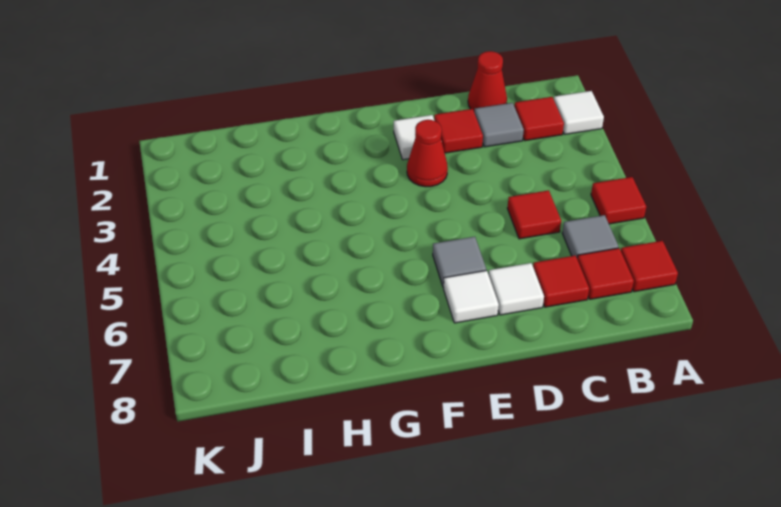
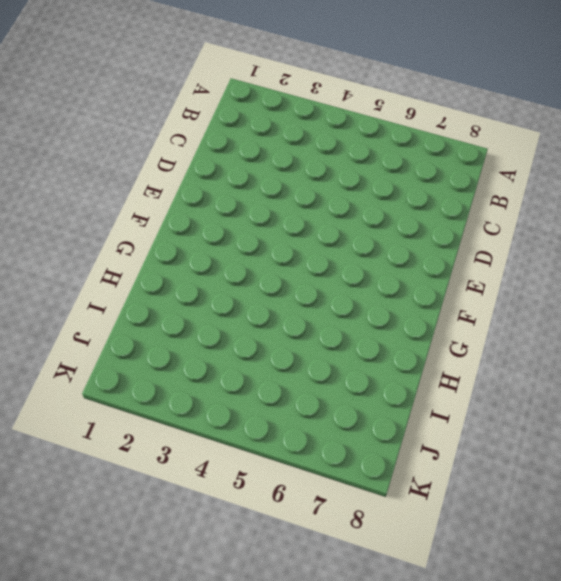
none -> white tile A2 level 1
none -> red tile A5 level 1
none -> red tile A7 level 1

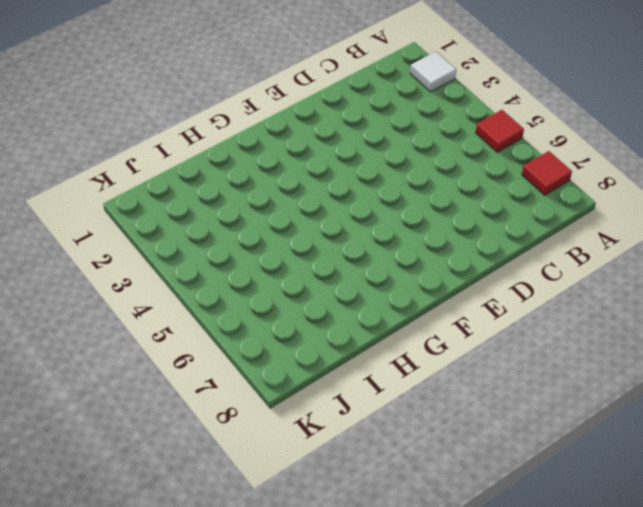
none -> red tile B2 level 1
none -> grey tile B6 level 1
none -> red tile B7 level 1

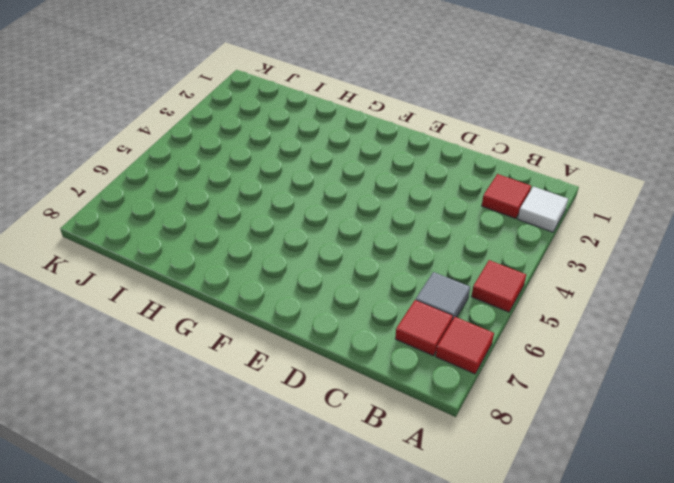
none -> red cone C1 level 1
none -> grey tile C2 level 1
none -> red tile C5 level 1

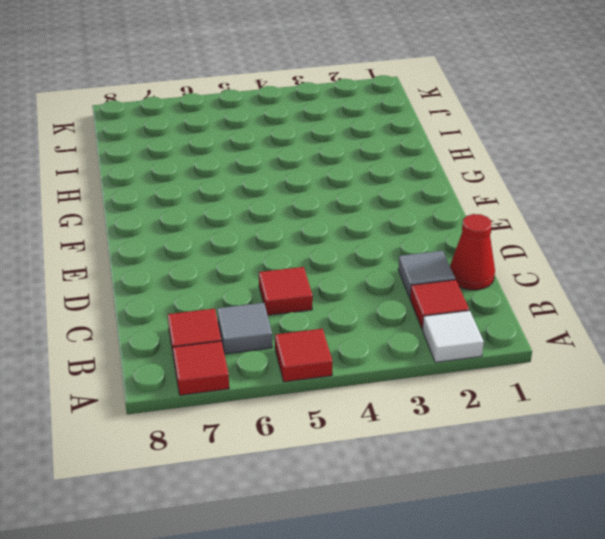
none -> red tile C7 level 1
none -> red tile D2 level 1
none -> white tile D7 level 1

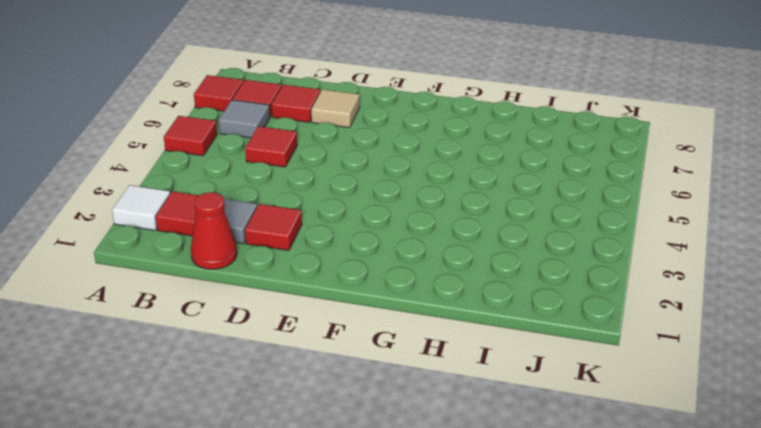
tan tile D7 level 1 -> white tile D7 level 1
none -> white tile E2 level 1
none -> red cone E3 level 1
none -> grey tile E6 level 1

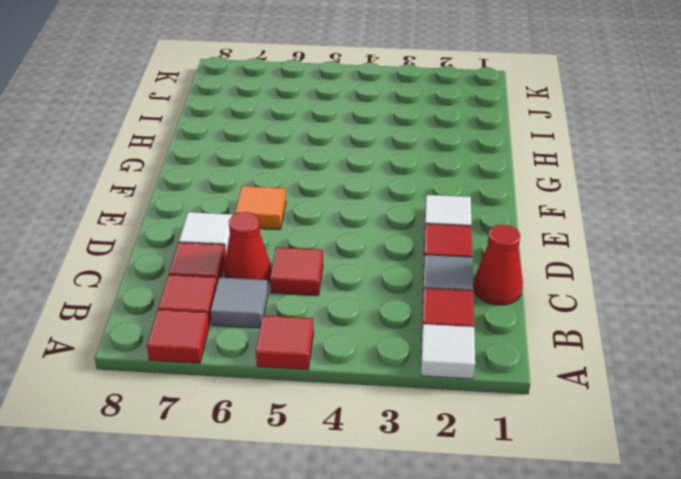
red cone C6 level 1 -> red cone E3 level 1
orange tile E6 level 1 -> grey tile E6 level 1
none -> white tile E7 level 1

